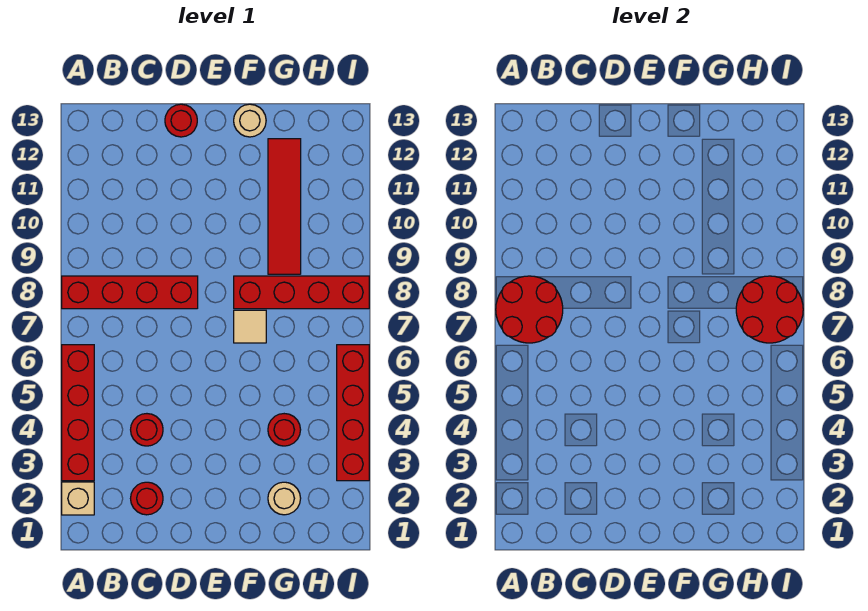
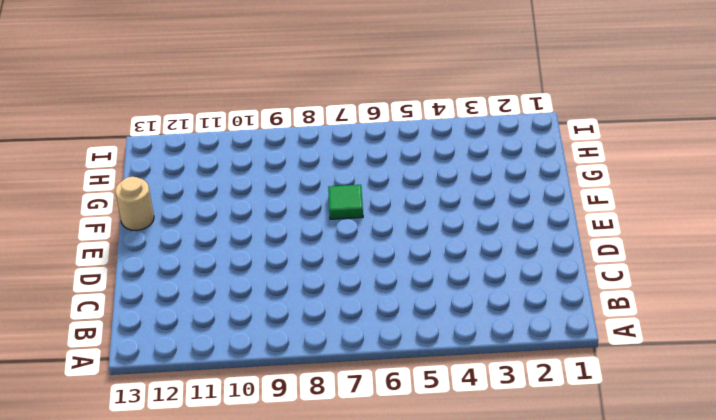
green tile F7 level 1 -> tan tile F7 level 1
none -> tan brick A2 level 1
none -> red brick A3:A6 level 1
none -> red brick A8:D8 level 1

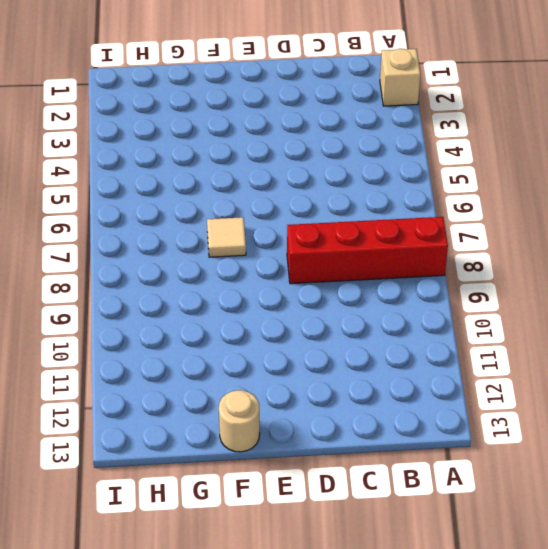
none -> red brick A3:A6 level 1
none -> red round brick C2 level 1
none -> red round brick C4 level 1

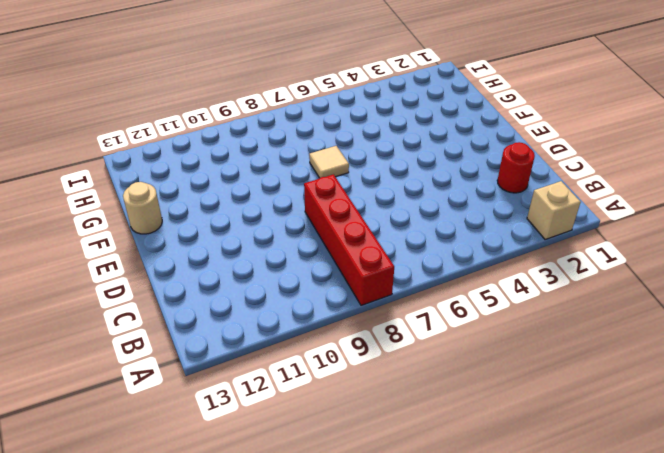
none -> red brick A3:A6 level 1
none -> red round brick C4 level 1
none -> red round brick D13 level 1

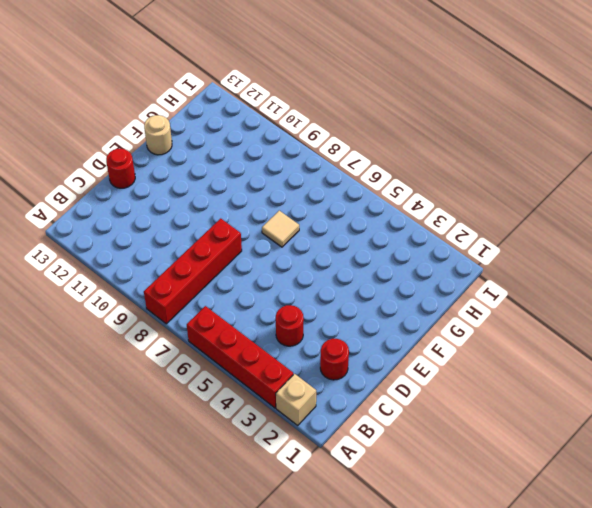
none -> red brick F8:I8 level 1
none -> tan round brick G2 level 1
none -> red round brick G4 level 1

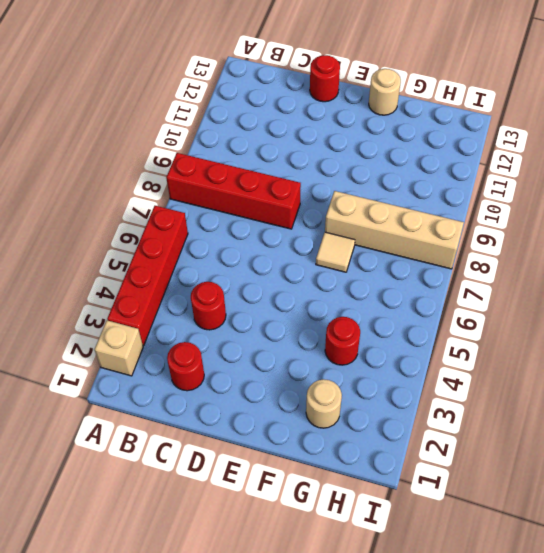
tan brick F8:I8 level 1 -> red brick F8:I8 level 1
none -> red tile G9:G12 level 1
none -> red brick I3:I6 level 1
none -> red round brick A7:B8 level 2

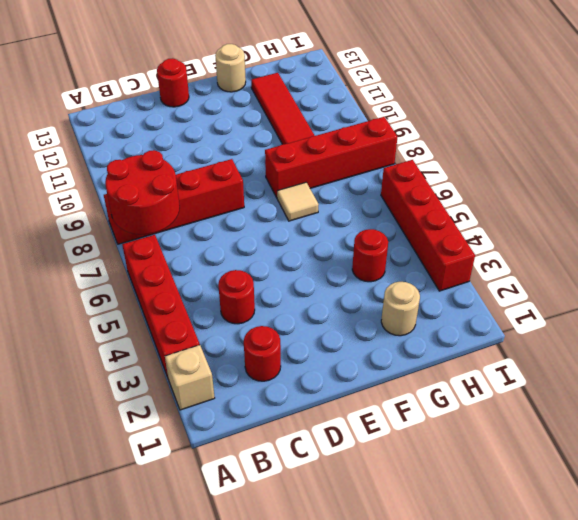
none -> red round brick H7:I8 level 2

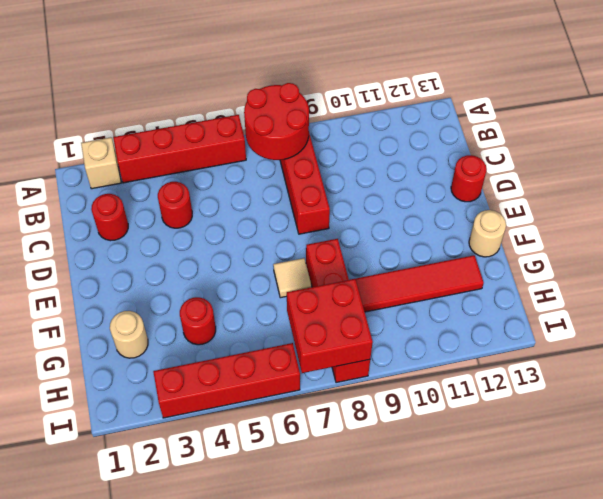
red brick H7:I8 level 2 -> red round brick H7:I8 level 2

